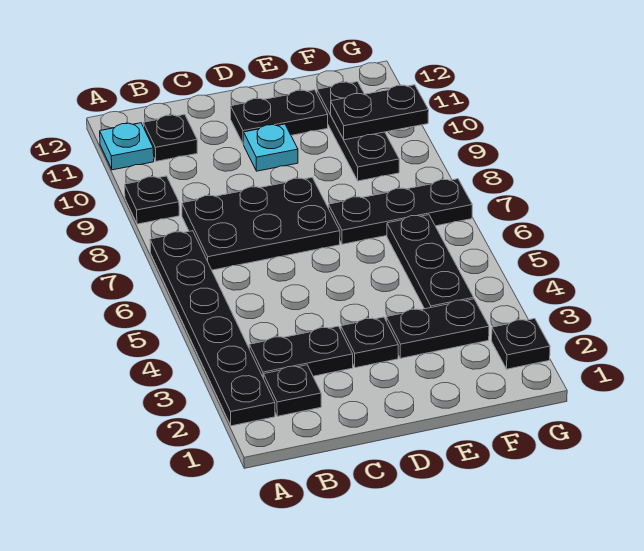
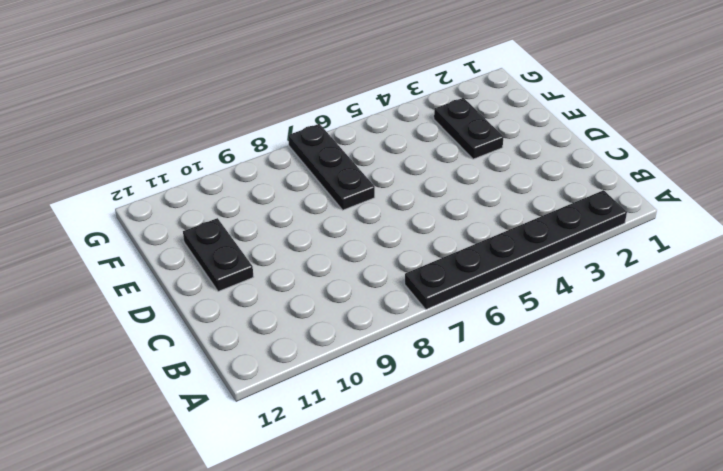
none -> black plate A9 level 1
none -> cyan plate A11 level 1
none -> black plate B2 level 1

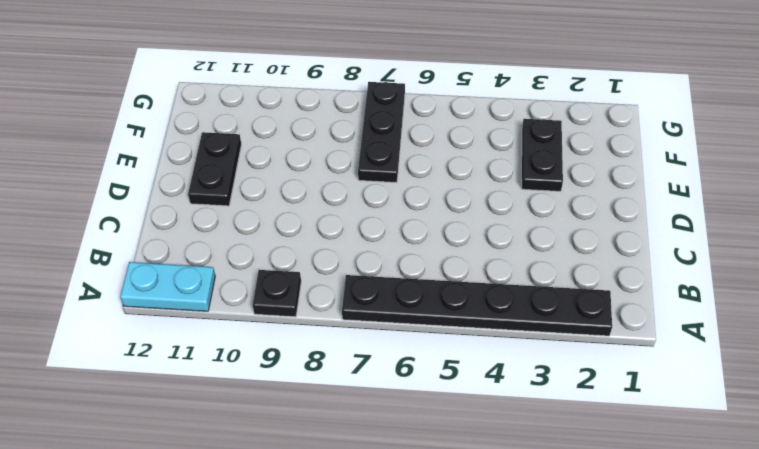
cyan plate A11:A12 level 1 -> cyan plate A11 level 1
none -> black plate B2 level 1
none -> black plate B3:C3 level 1
none -> black plate B7:D8 level 1

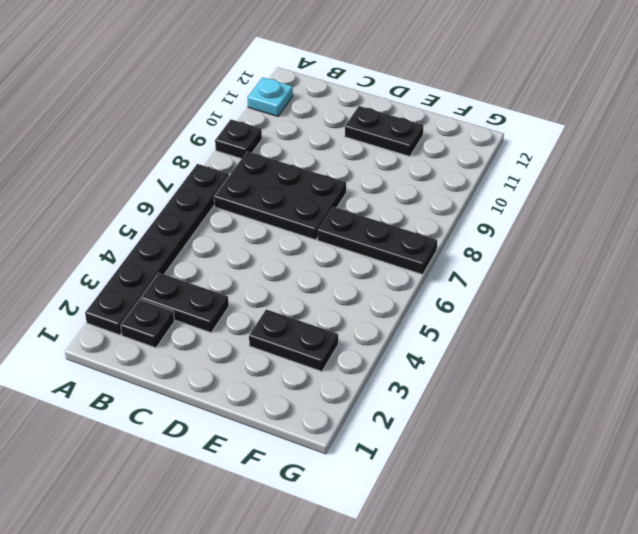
none -> black plate B11 level 1
none -> black plate D3 level 1
none -> cyan plate D10 level 1

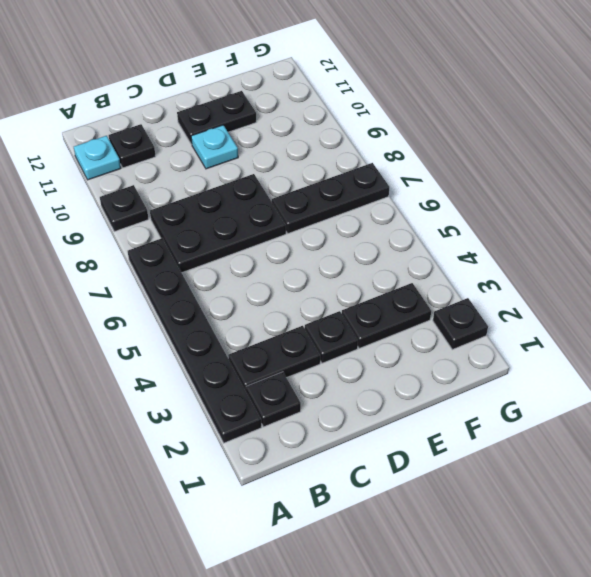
none -> black plate F4:F6 level 1
none -> black plate F9:F11 level 1
none -> black plate F10:G10 level 2

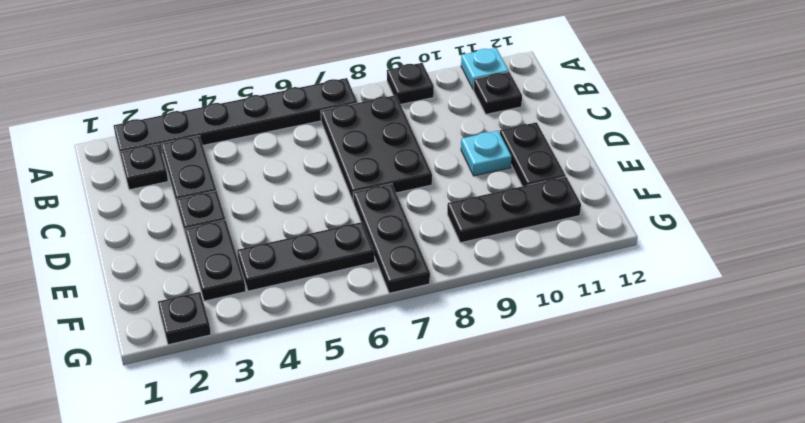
none -> black plate F10:G10 level 2

